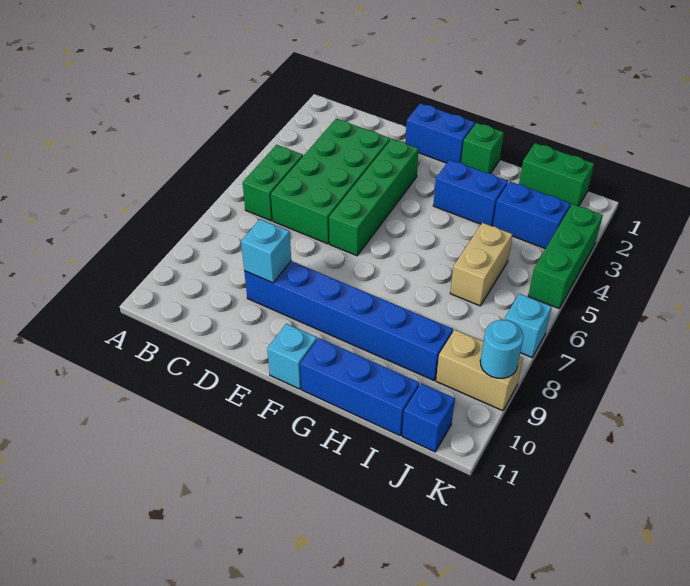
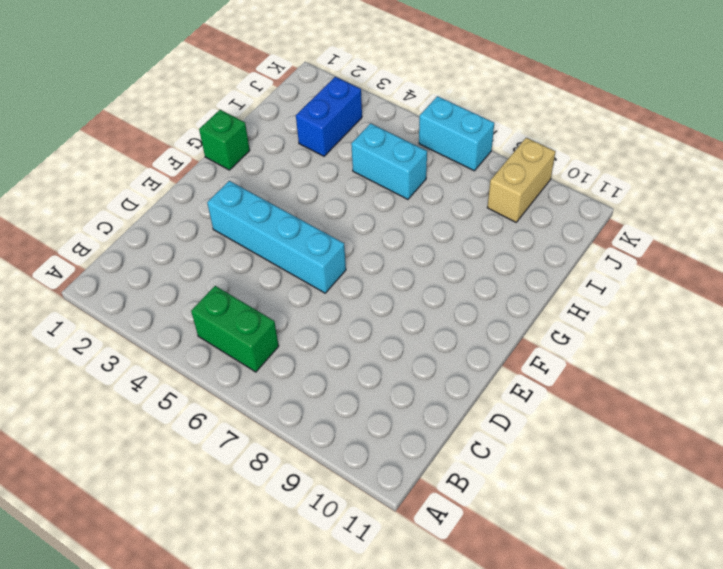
cyan brick E3:E6 level 1 -> green brick E3:E6 level 1
cyan brick I5:I6 level 1 -> tan brick I5:I6 level 1
cyan brick K6:K7 level 1 -> cyan brick K7 level 1
none -> green brick C3:D6 level 1
none -> blue brick D9:I9 level 1
none -> blue brick E1:F1 level 1

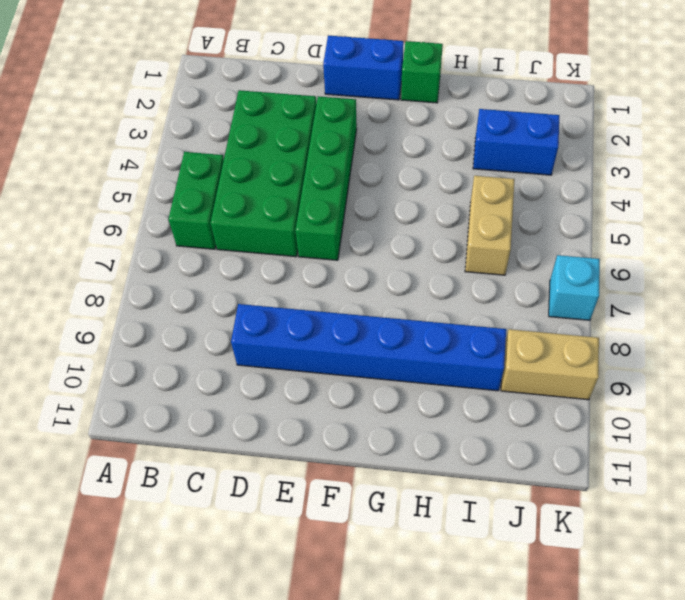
none -> cyan brick F11 level 1
none -> blue brick G3:H3 level 1
none -> blue brick G11:I11 level 1

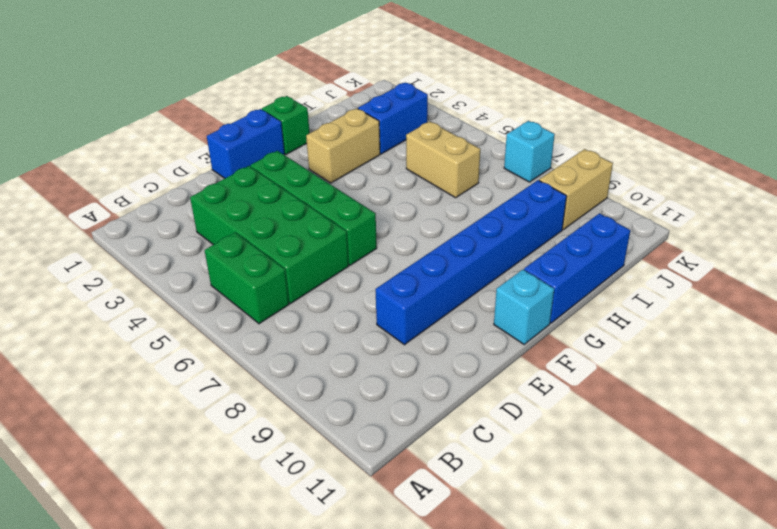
tan brick G3:H3 level 1 -> blue brick G3:H3 level 1
none -> green brick I1:J1 level 1
none -> blue brick J11 level 1
none -> green brick K3:K5 level 1

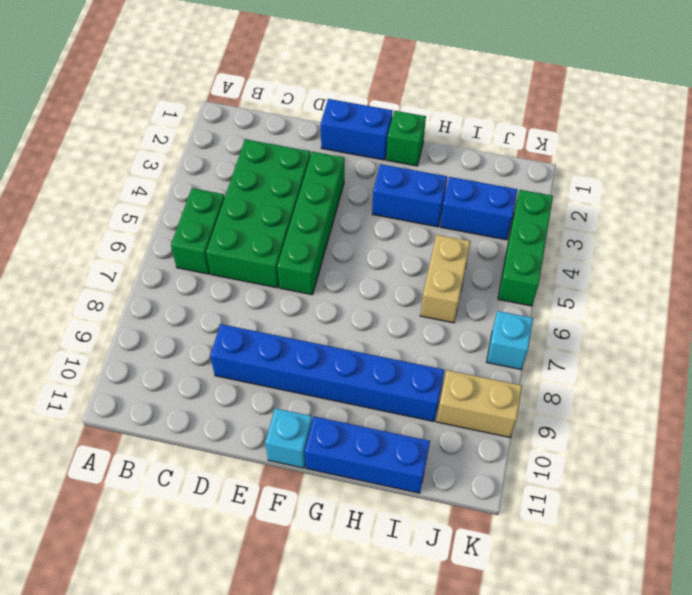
none -> green brick I1:J1 level 1
none -> blue brick J11 level 1
none -> cyan brick D9 level 2

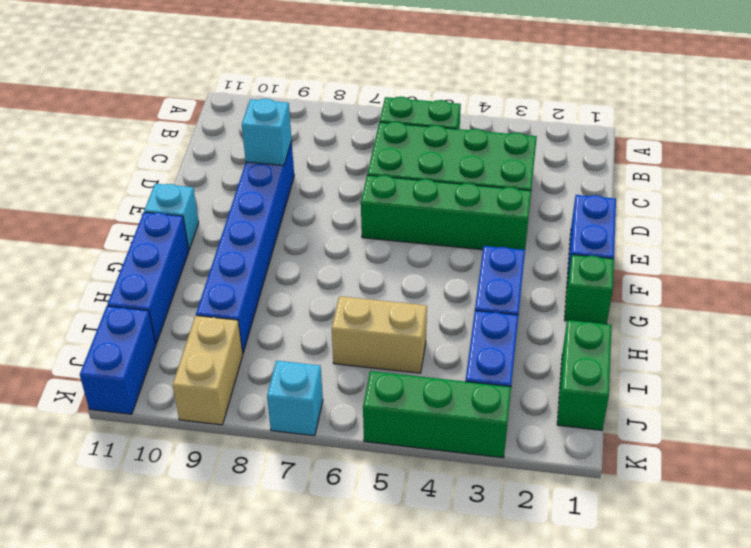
blue brick J11:K11 level 1 -> blue brick J11 level 1
none -> cyan round brick K9 level 2

